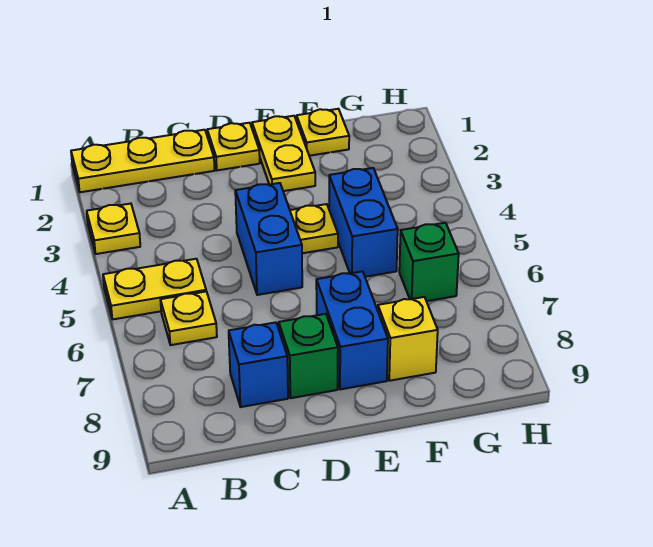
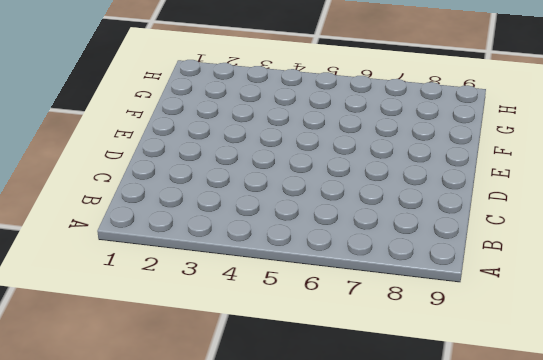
none -> yellow plate A1:C1 level 1
none -> yellow plate A3 level 1
none -> yellow plate A5:B5 level 1

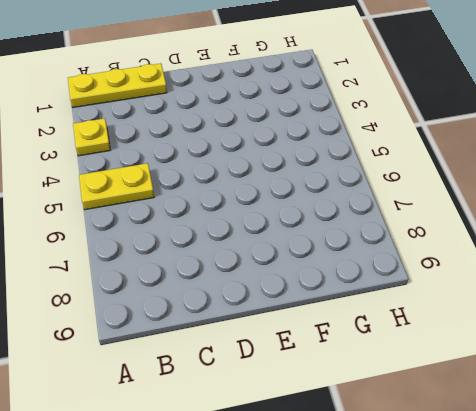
none -> yellow plate B6 level 1
none -> blue brick C8 level 1
none -> yellow plate D1 level 1

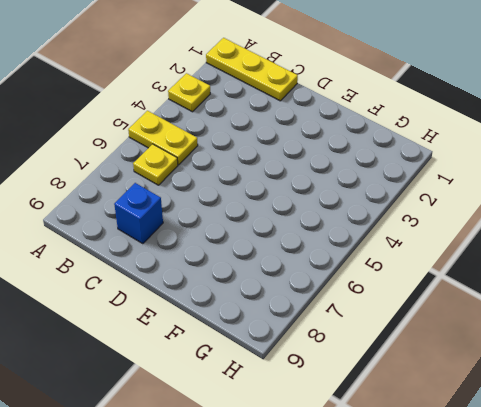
none -> yellow plate D1 level 1
none -> blue brick D4:D5 level 1
none -> green brick D8 level 1

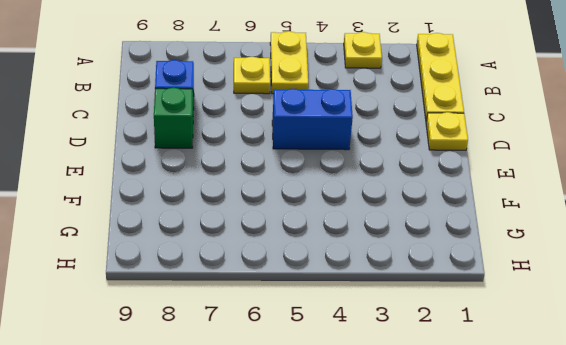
none -> yellow plate E1:E2 level 1
none -> yellow plate E4 level 1
none -> blue brick E7:E8 level 1

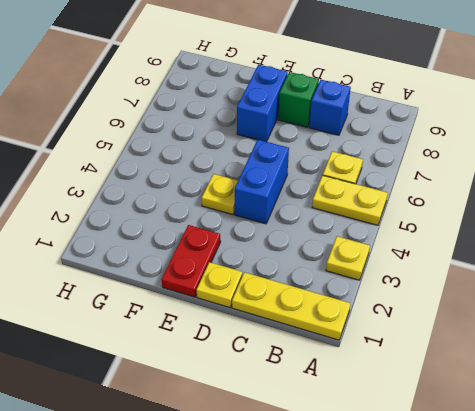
red plate E1:E2 level 1 -> yellow plate E1:E2 level 1
none -> yellow plate F1 level 1
none -> blue brick F4:F5 level 1
none -> yellow brick F8 level 1

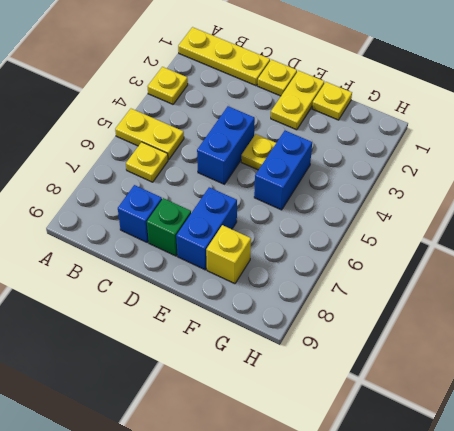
none -> green brick G6 level 1

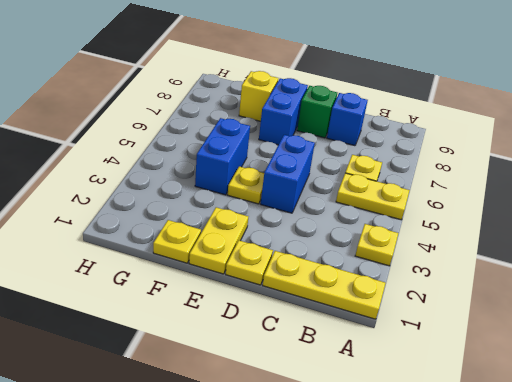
none -> green brick G6 level 1

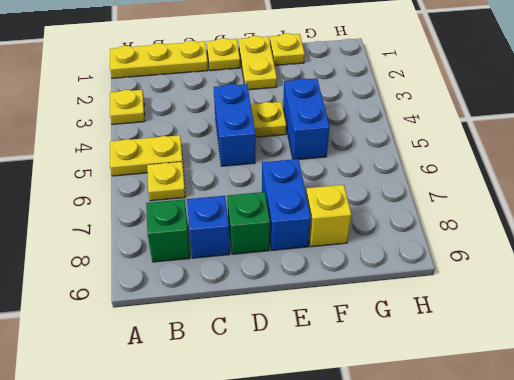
green brick B8 level 1 -> green brick G6 level 1

